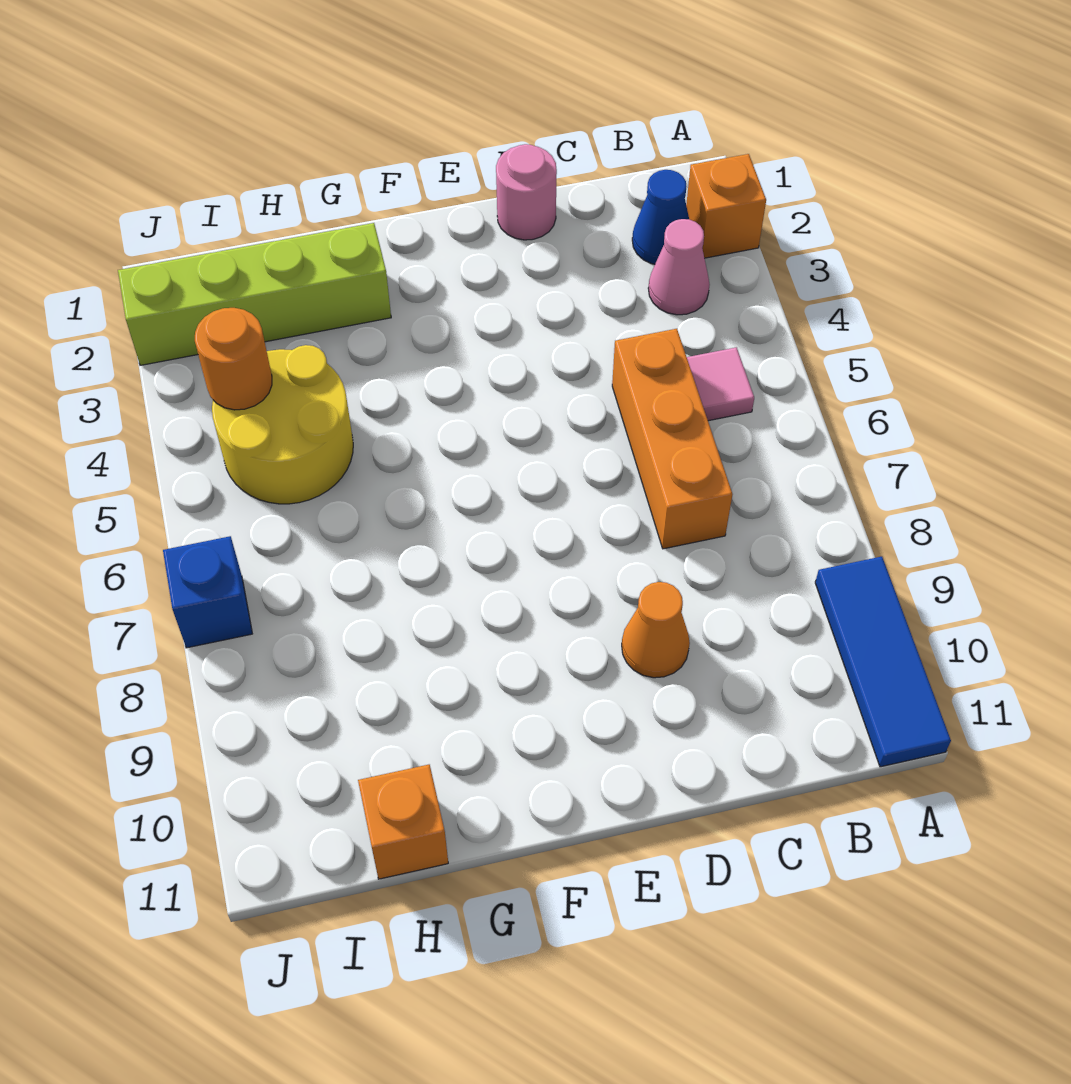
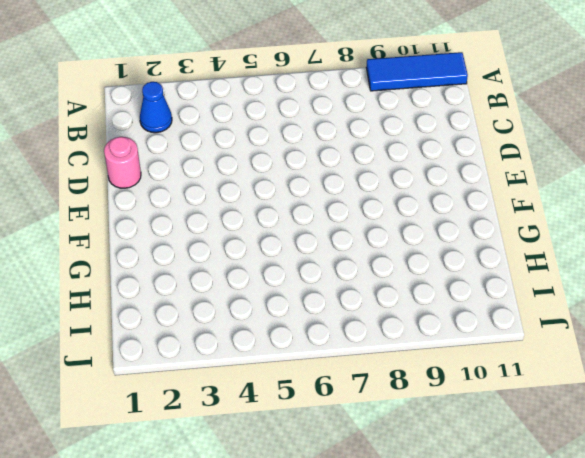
none -> orange brick A2 level 1
none -> pink cone B3 level 1
none -> pink tile B5 level 1

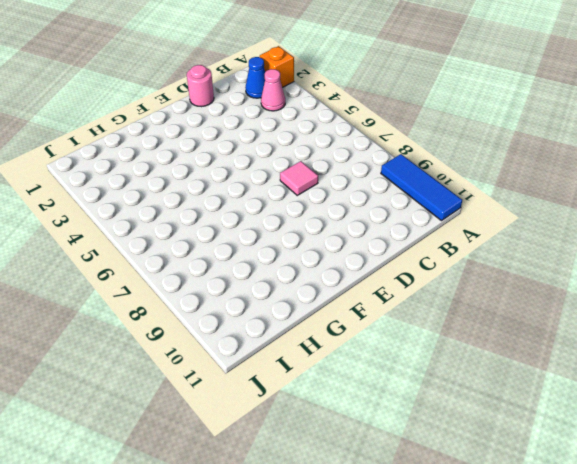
pink tile D7 level 1 -> pink tile B5 level 1
none -> orange brick C5:C7 level 1
none -> orange cone D9 level 1
none -> lime brick G2:J2 level 1

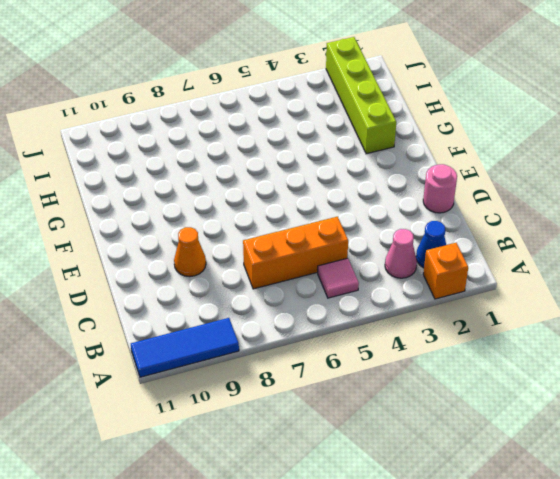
none -> yellow round brick H4:I5 level 1
none -> orange brick H11 level 1
none -> blue brick J7 level 1

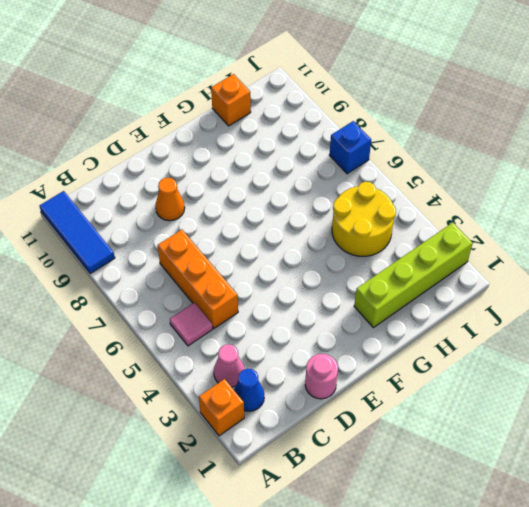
none -> orange round brick I4 level 2

